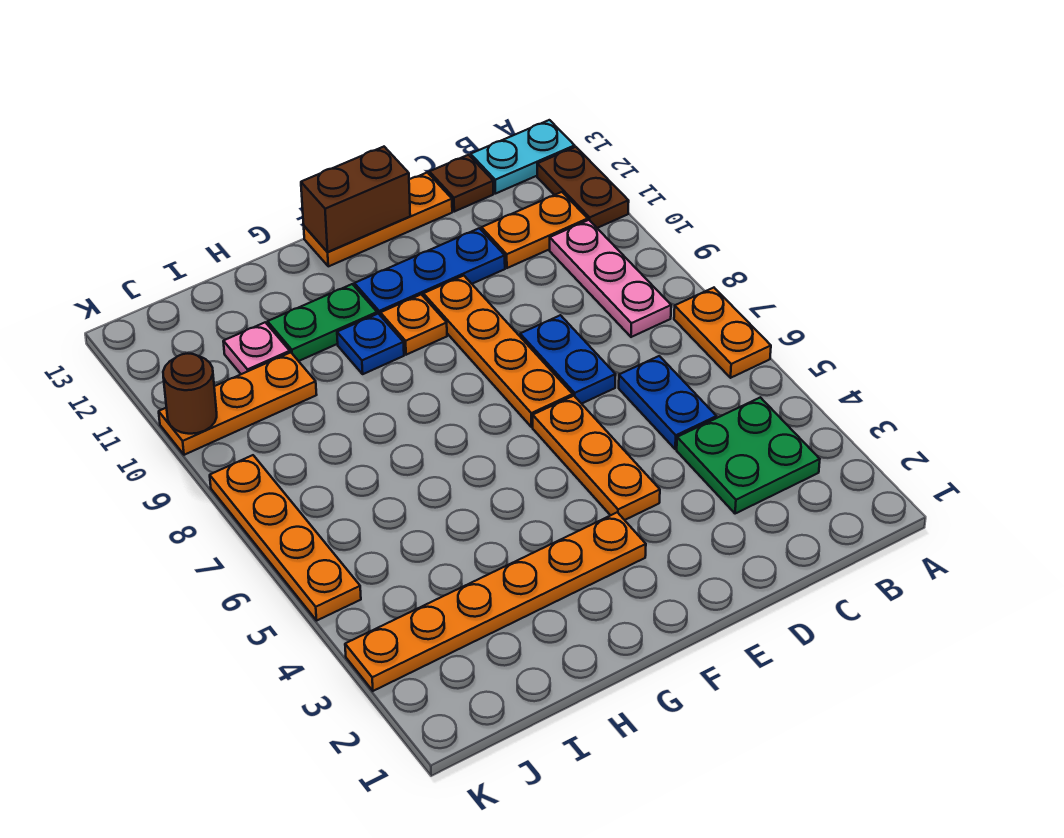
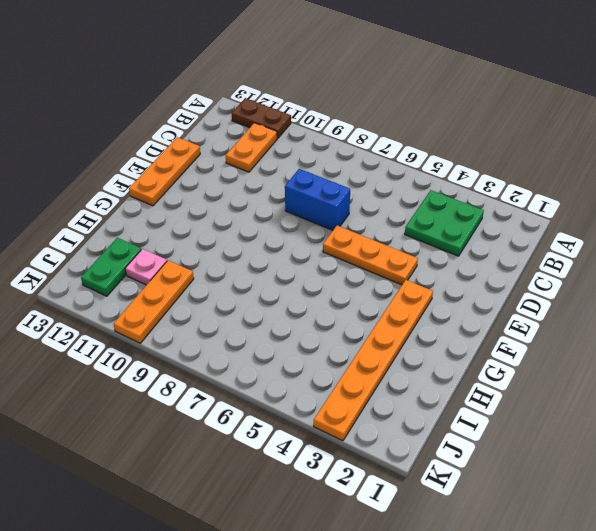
blue brick D7:D8 level 1 -> blue plate D7:D8 level 1
green plate I12:J12 level 1 -> green plate G11:H11 level 1
none -> orange plate A6:A7 level 1
none -> cyan plate A13:B13 level 1
none -> pink plate B8:B10 level 1

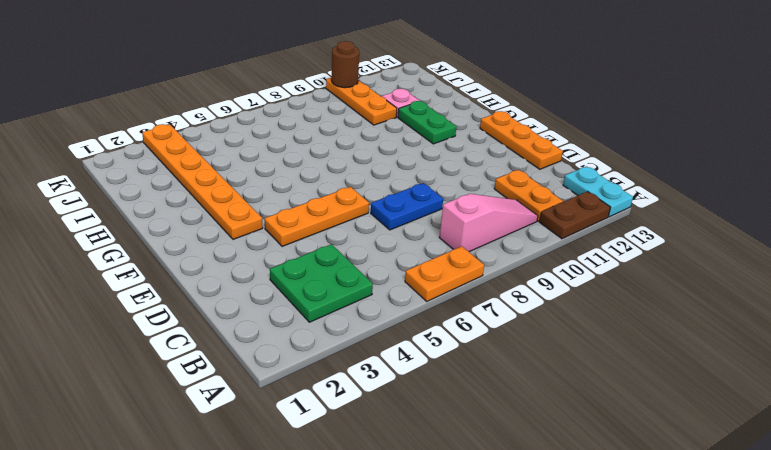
pink slope B8:B10 level 1 top 8 -> pink plate B8:B10 level 1
none -> blue plate C5:C6 level 1
none -> brown plate C13 level 1
none -> blue plate D11:F11 level 1

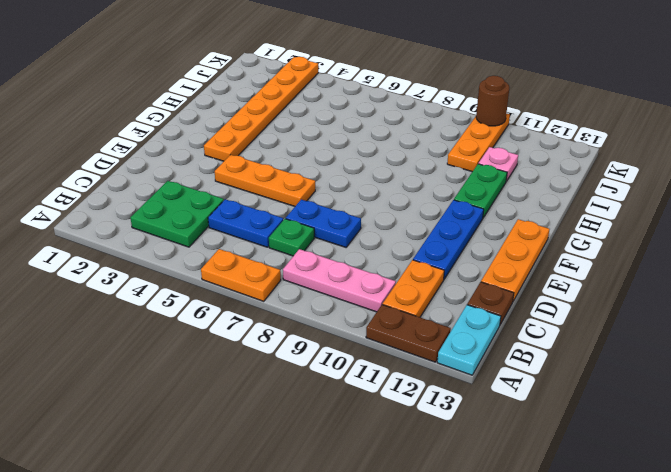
green plate C7 level 1 -> none
none -> orange plate E7:E10 level 1
none -> orange plate F10 level 1
none -> blue plate G10 level 1

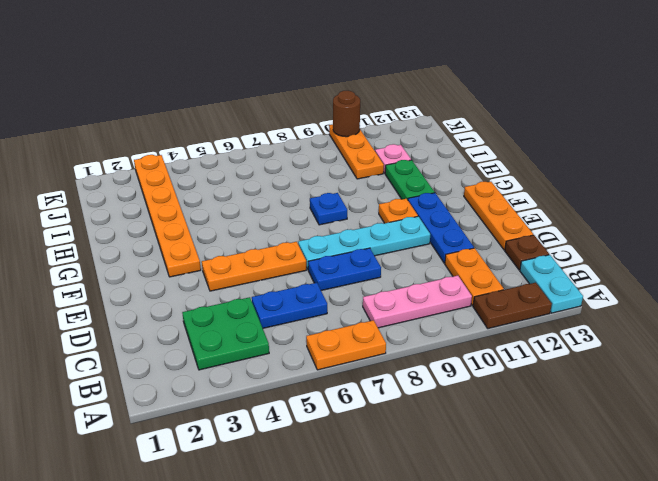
cyan plate E7:E10 level 1 -> orange plate E7:E10 level 1
blue plate G8 level 1 -> blue plate G10 level 1
none -> orange plate K5:K8 level 1
none -> brown brick E13:F13 level 2

